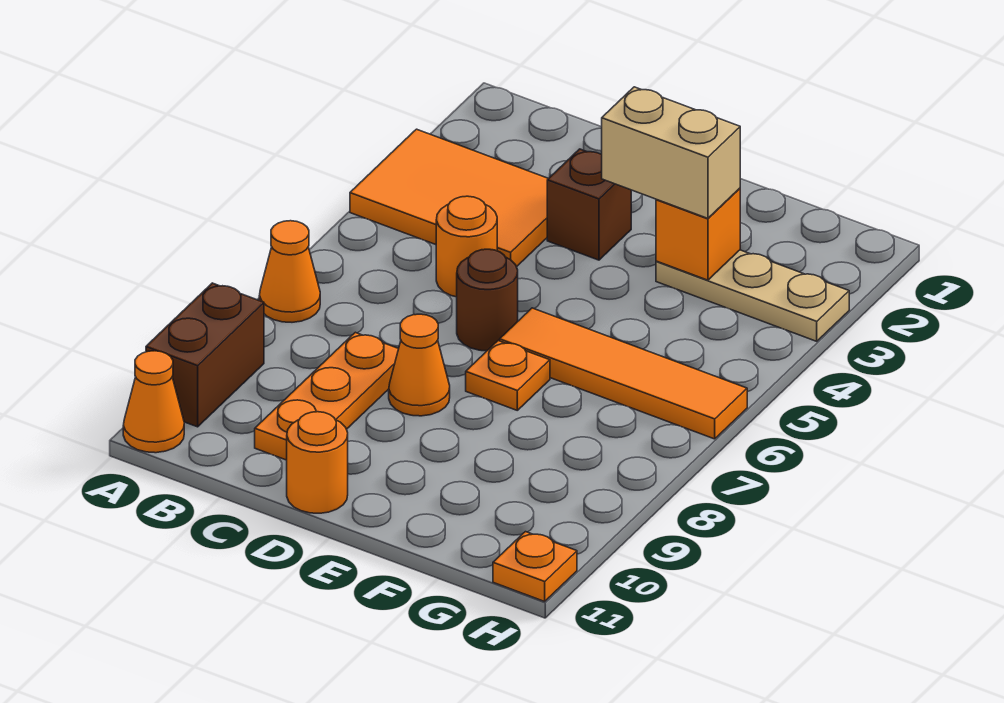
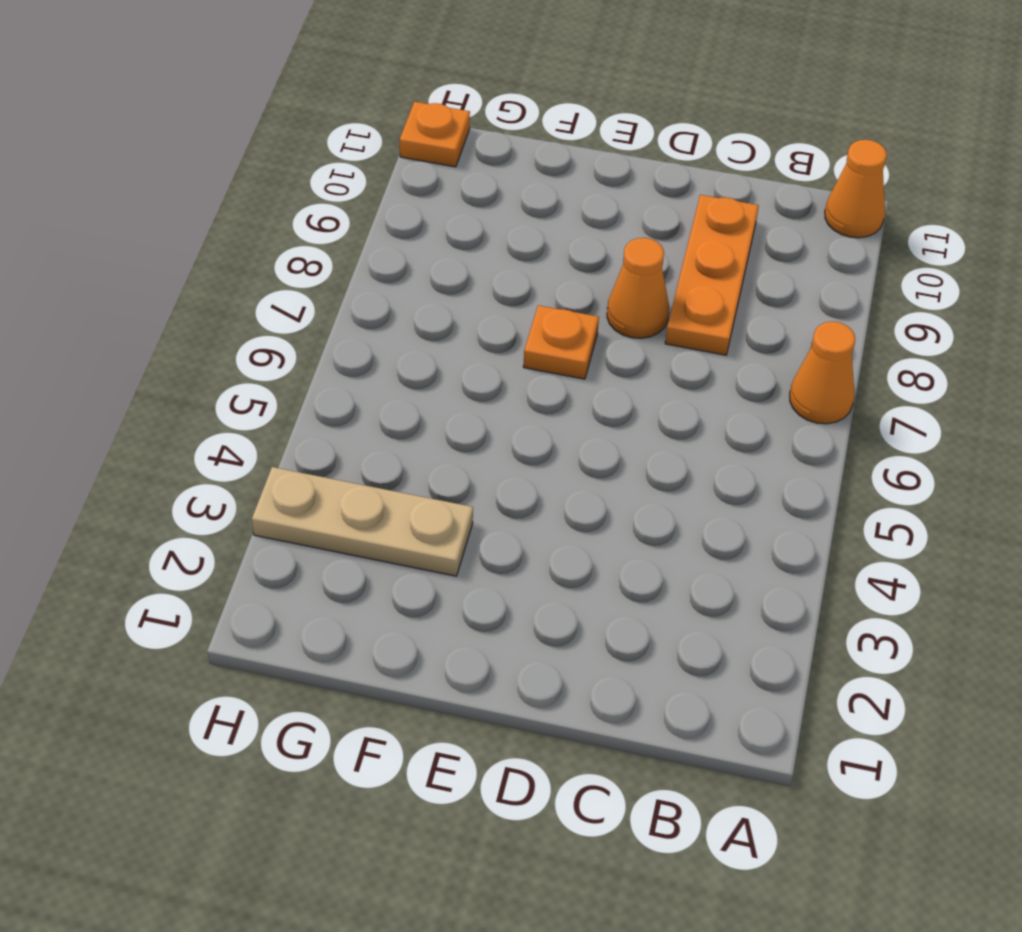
none -> orange tile A3:C4 level 1
none -> brown brick A9:A10 level 1
none -> orange round brick C5 level 1

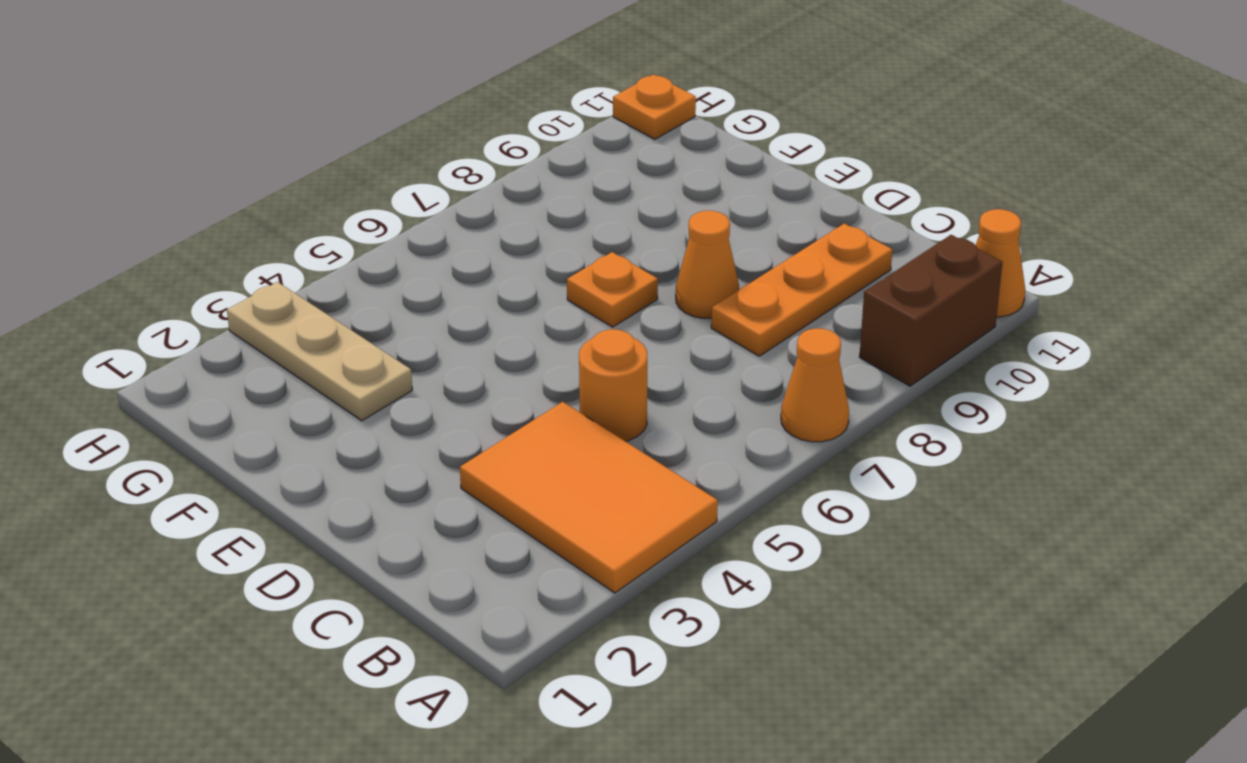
none -> brown brick D3 level 1
none -> brown round brick D6 level 1
none -> orange round brick D11 level 1

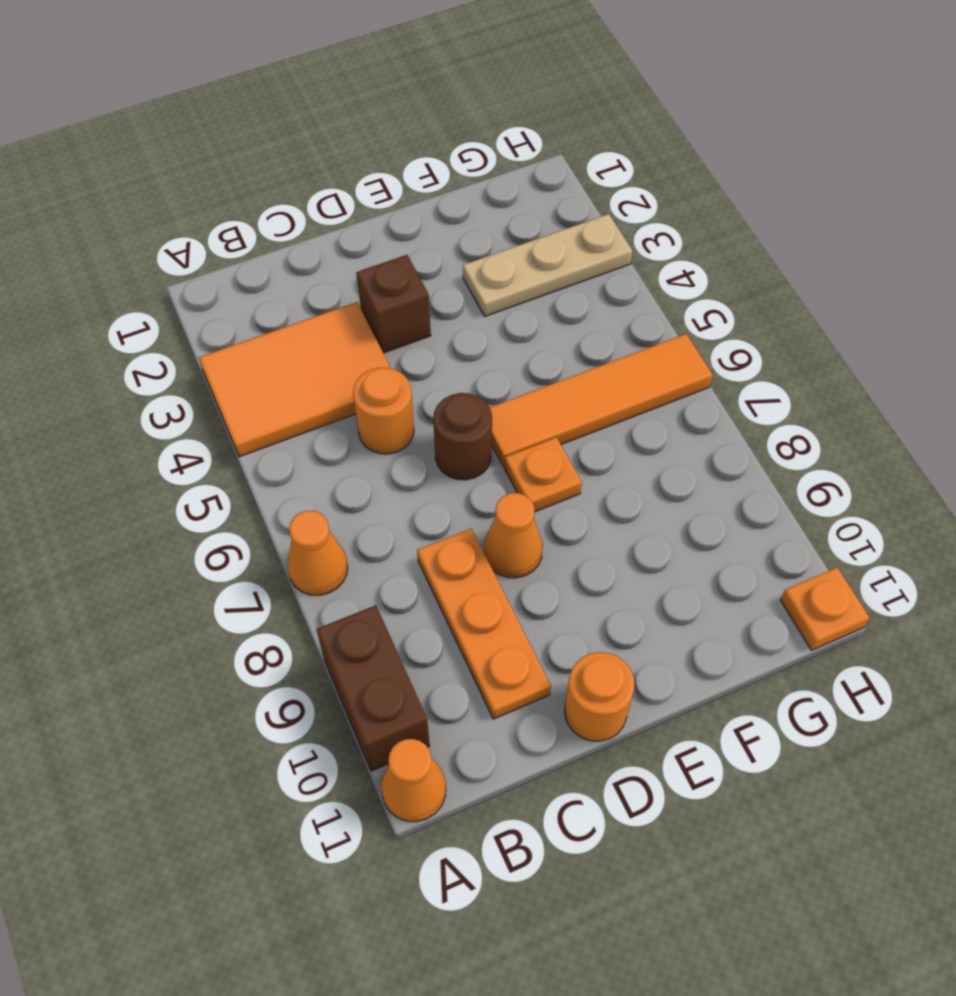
none -> orange brick F3 level 2
none -> tan brick E3:F3 level 3

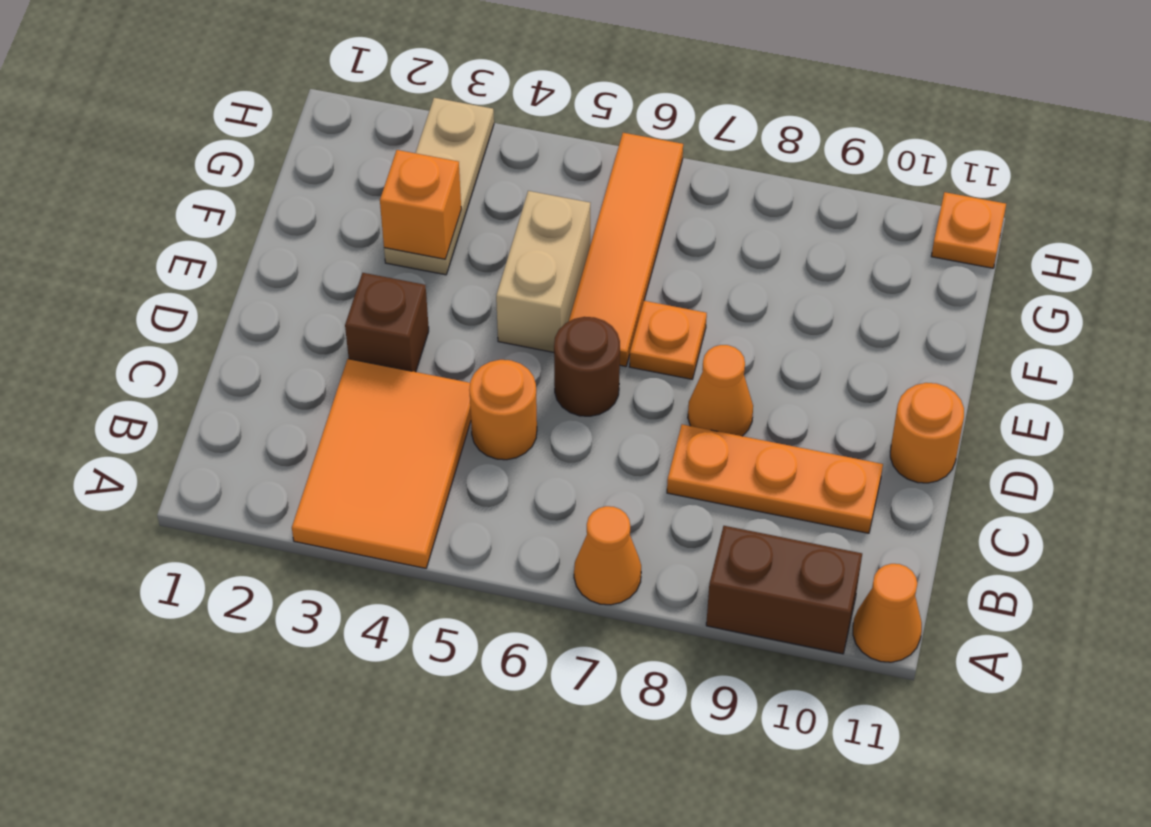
tan brick E5:F5 level 1 -> tan brick E3:F3 level 3

